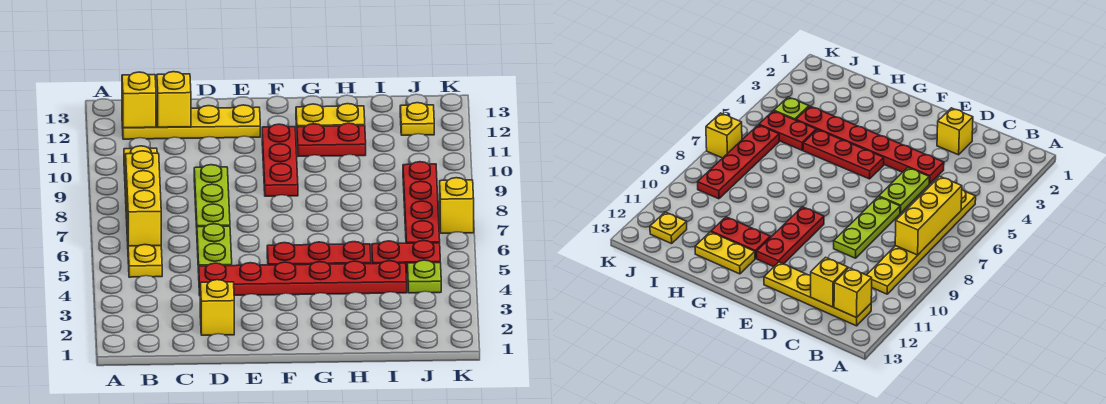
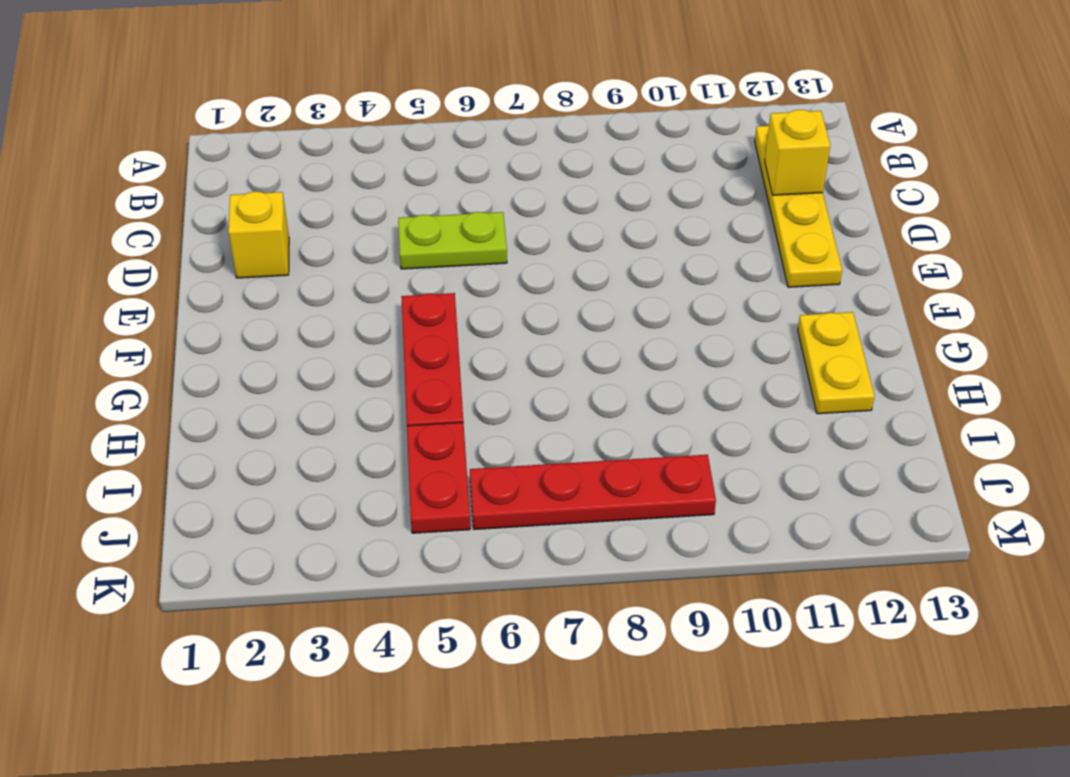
none -> yellow plate B5:B10 level 1
none -> red plate D4:I4 level 1
none -> lime plate D7:D9 level 1

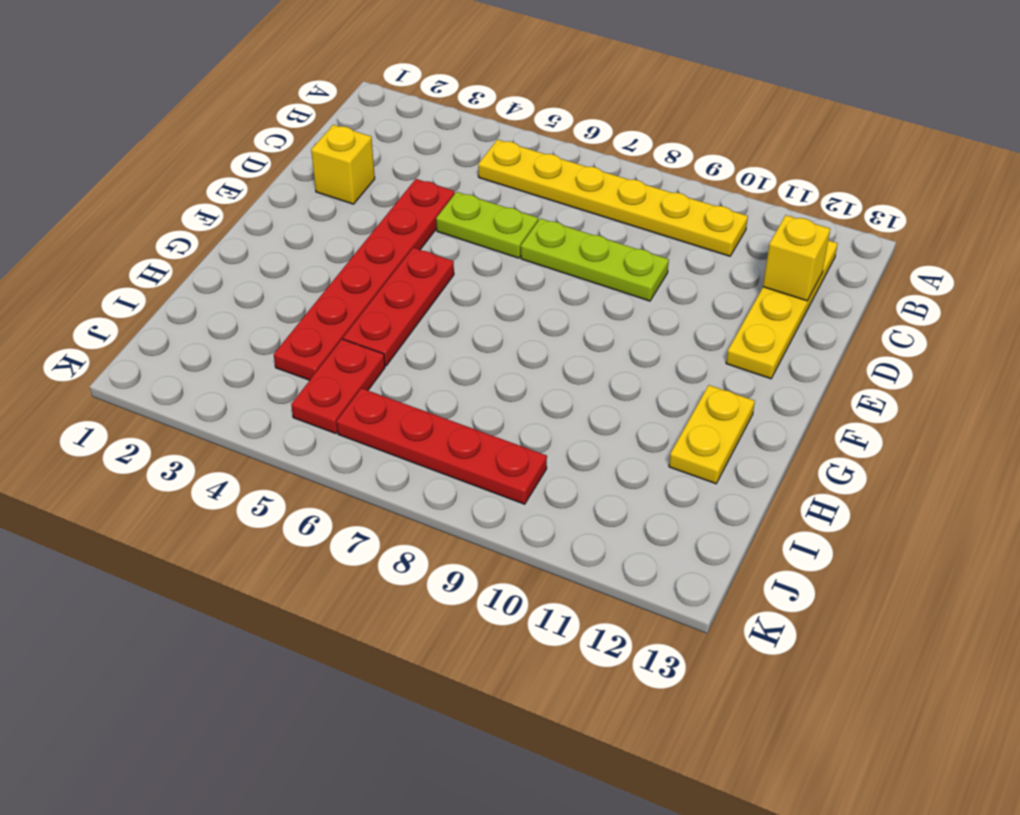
none -> red plate F9:F11 level 1
none -> red plate G11:H11 level 1
none -> lime plate J4 level 1

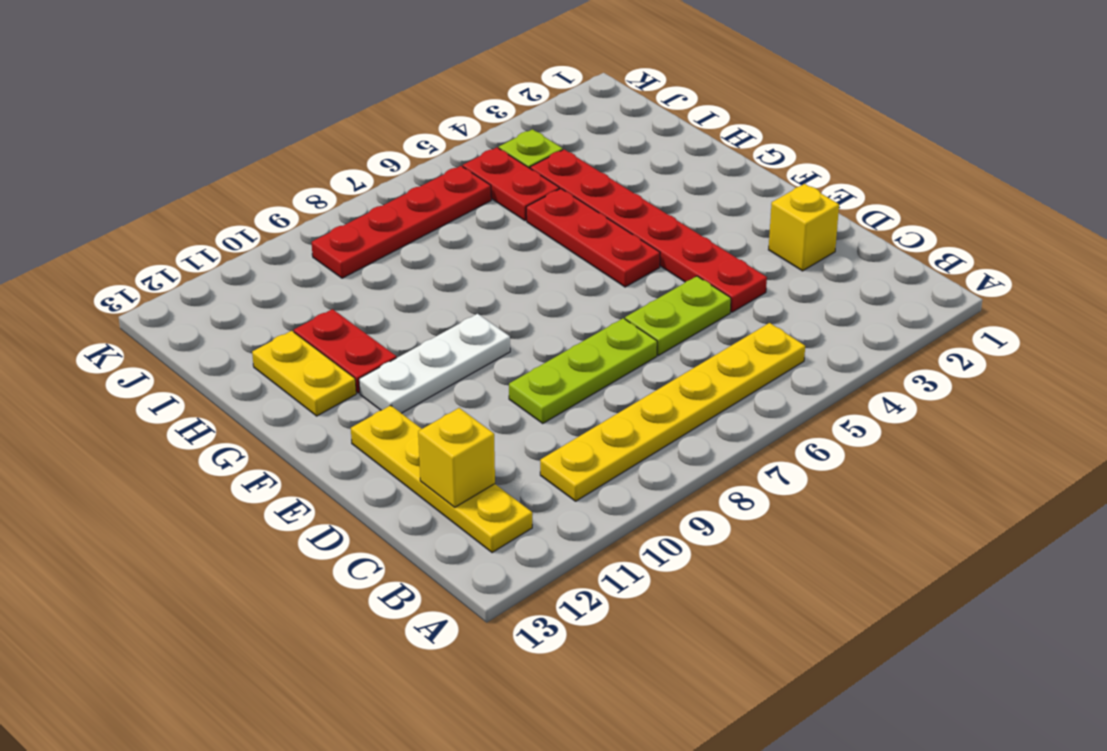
white plate F9:F11 level 1 -> red plate F9:F11 level 1
none -> yellow plate J12 level 1
none -> yellow brick K7 level 1
none -> yellow brick B6:B8 level 2

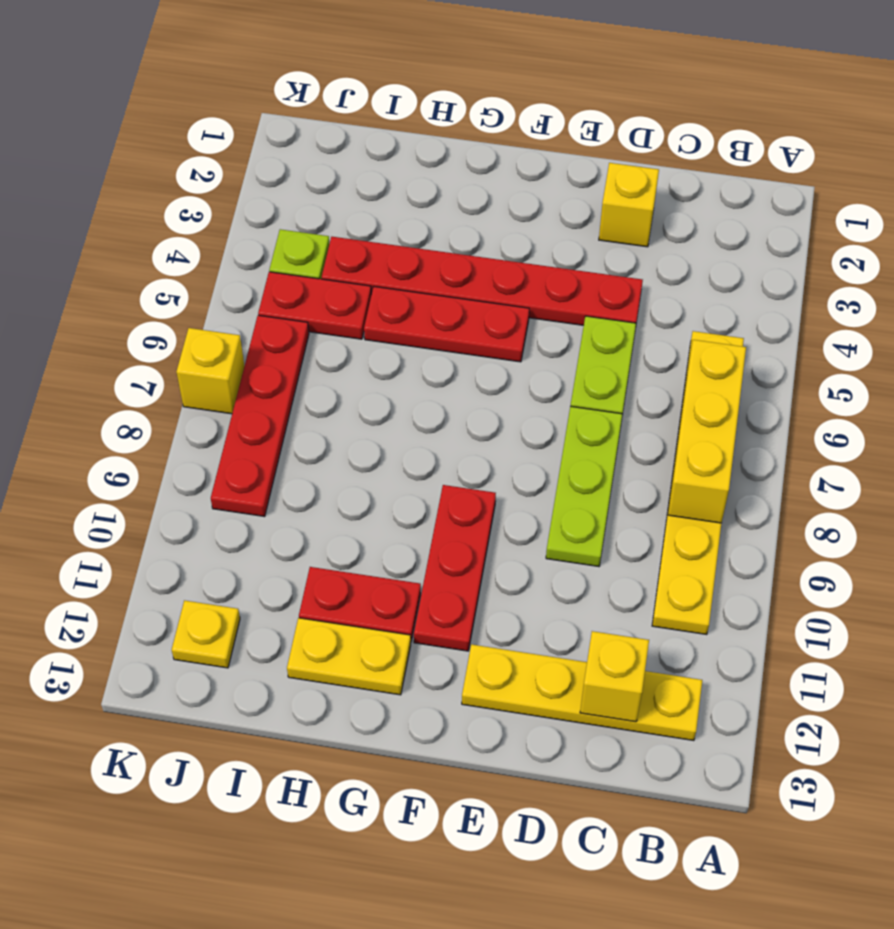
none -> yellow brick B12 level 2

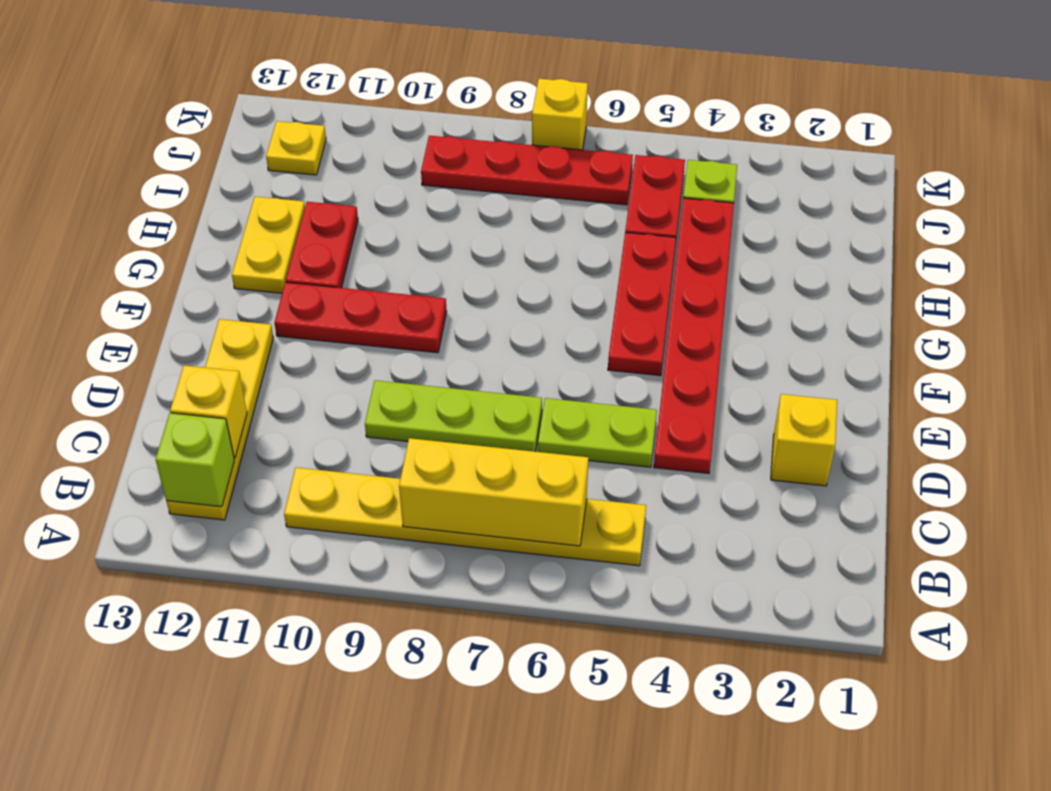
lime brick B12 level 2 -> yellow brick B12 level 2

